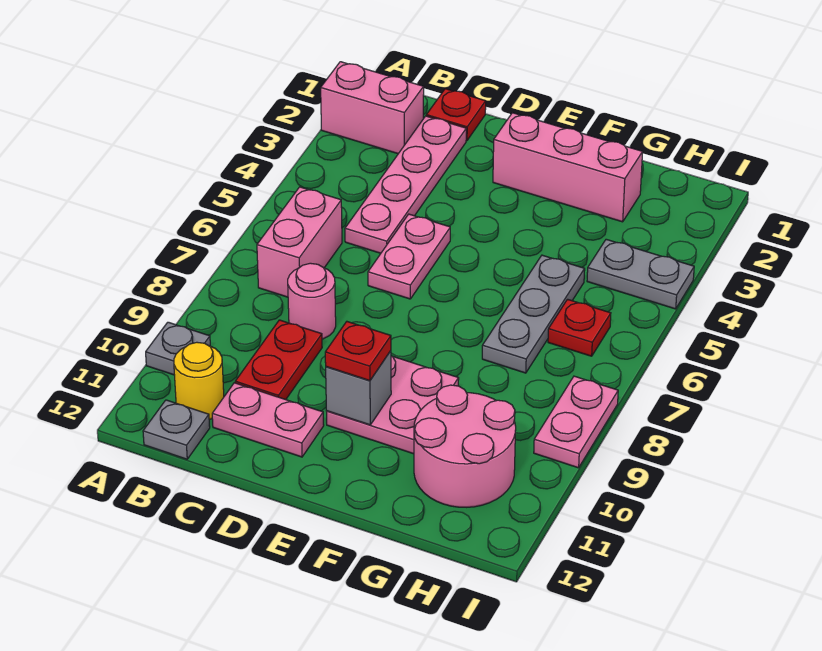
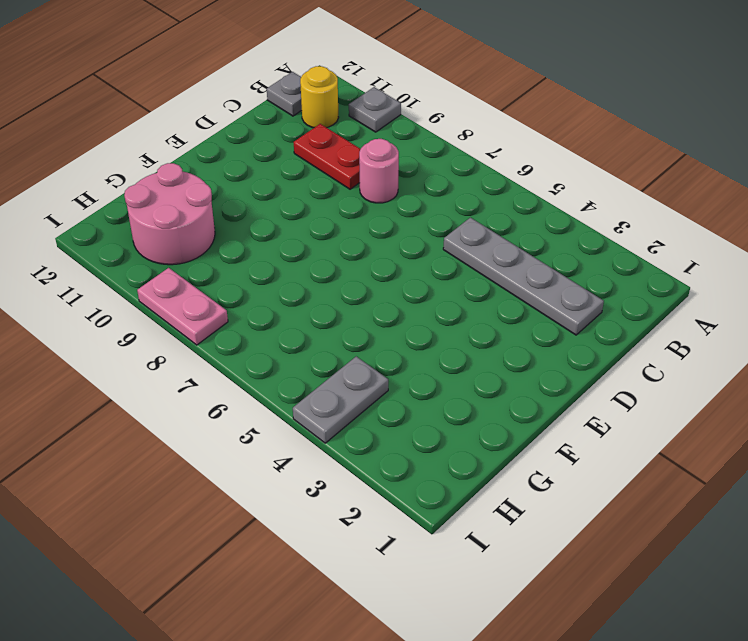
grey plate C2:C5 level 1 -> pink plate C2:C5 level 1
none -> pink brick A2:B2 level 1
none -> pink brick B6:B7 level 1
none -> red plate C1 level 1

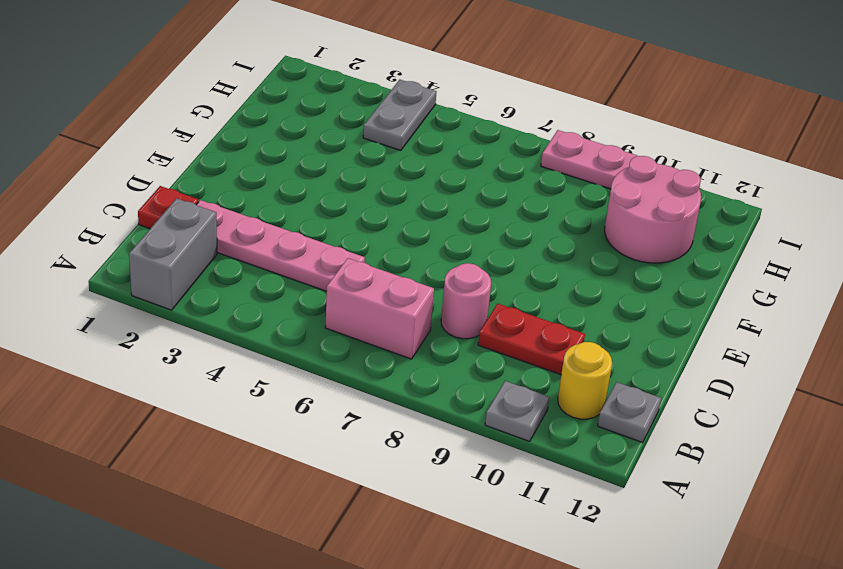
grey brick A2:B2 level 1 -> pink brick A2:B2 level 1
none -> pink plate C11:D11 level 1
none -> pink plate D5:D6 level 1
none -> pink brick E2:G2 level 1

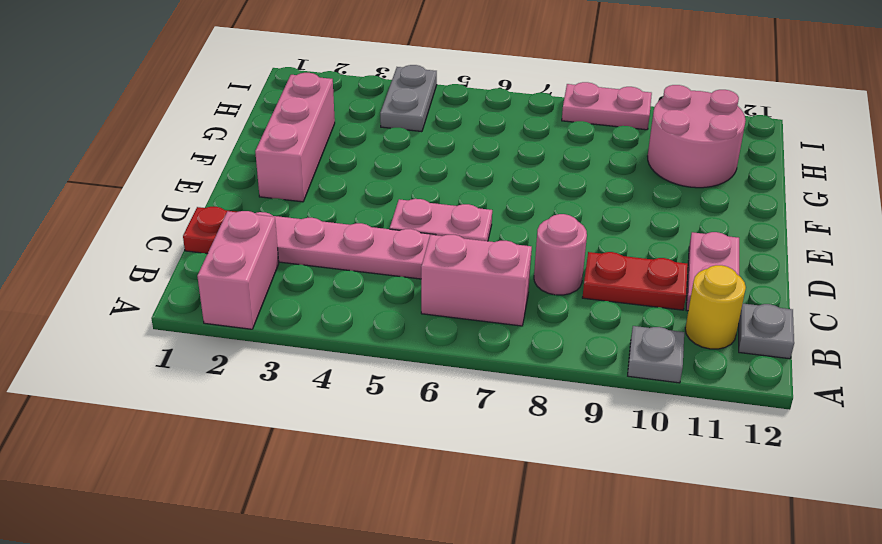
none -> pink plate E9:F10 level 1
none -> grey plate G5:G7 level 1
none -> red plate H6 level 1

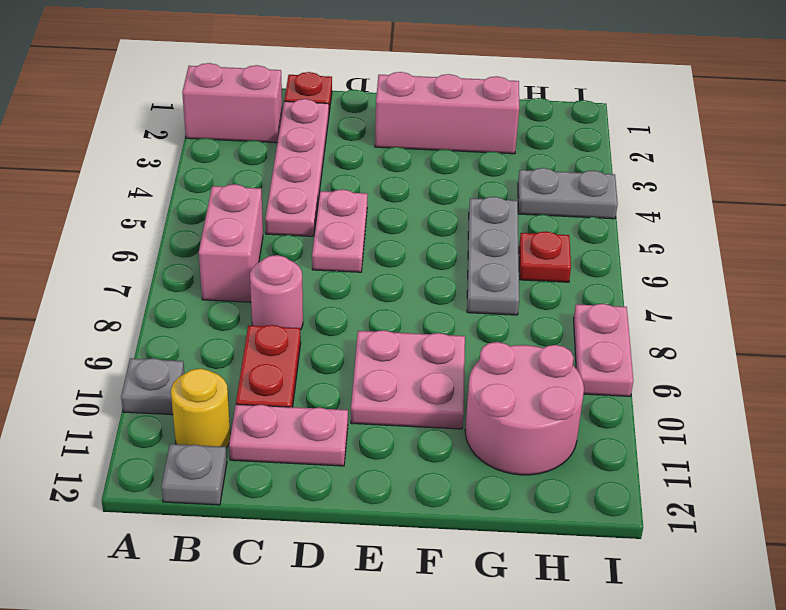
none -> grey brick E10 level 2
none -> red plate E10 level 3

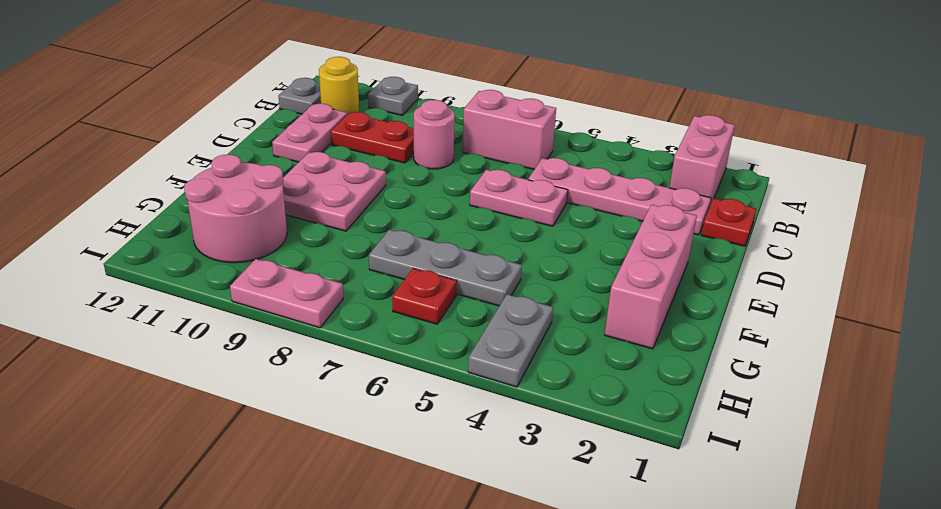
none -> grey brick E10 level 2
none -> red plate E10 level 3

